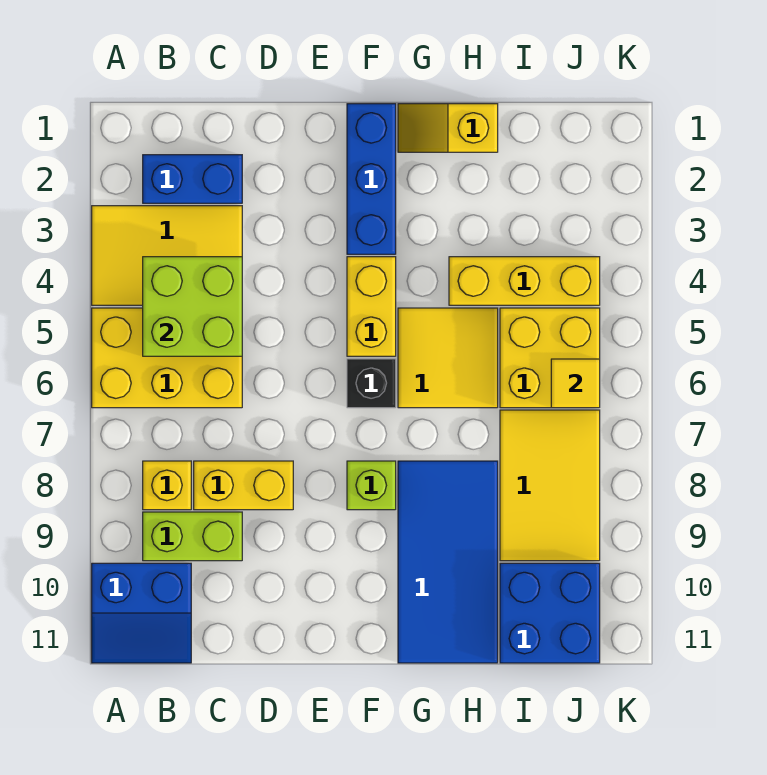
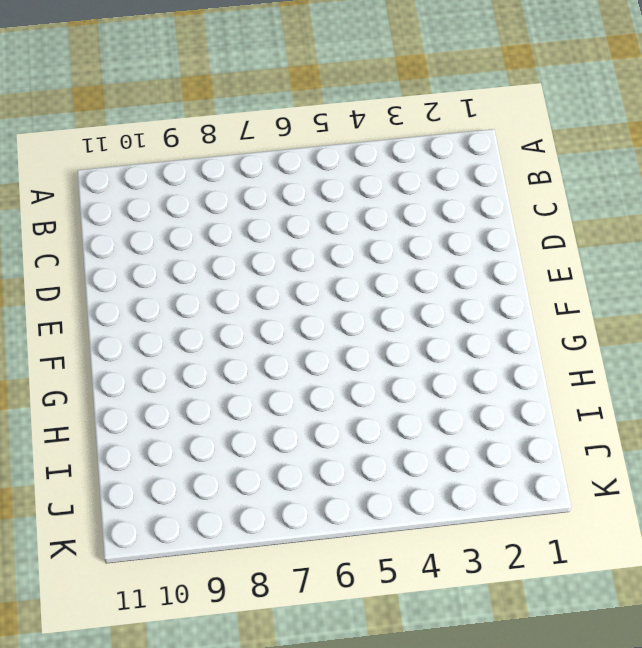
none -> yellow tile A3:C4 level 1
none -> yellow brick A5:C6 level 1
none -> blue slope A10:B11 level 1 top 10

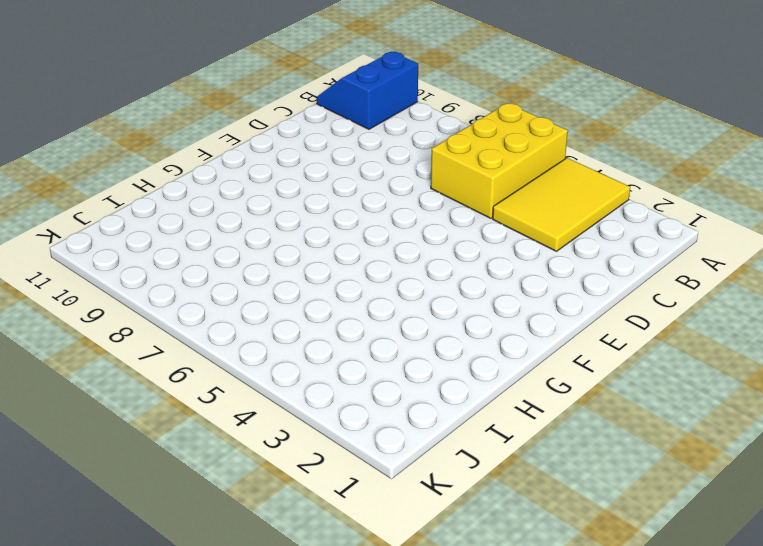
none -> blue brick B2:C2 level 1
none -> yellow brick B8 level 1
none -> lime brick B9:C9 level 1

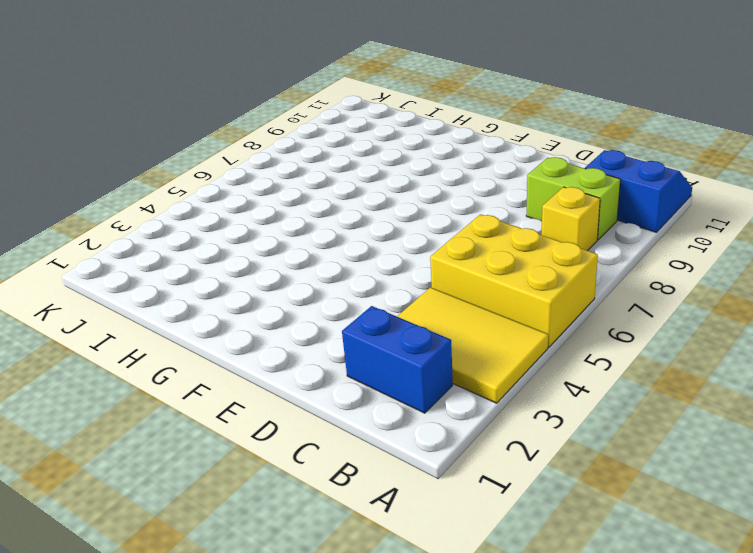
none -> yellow brick C8:D8 level 1
none -> blue brick F1:F3 level 1
none -> yellow brick F4:F5 level 1

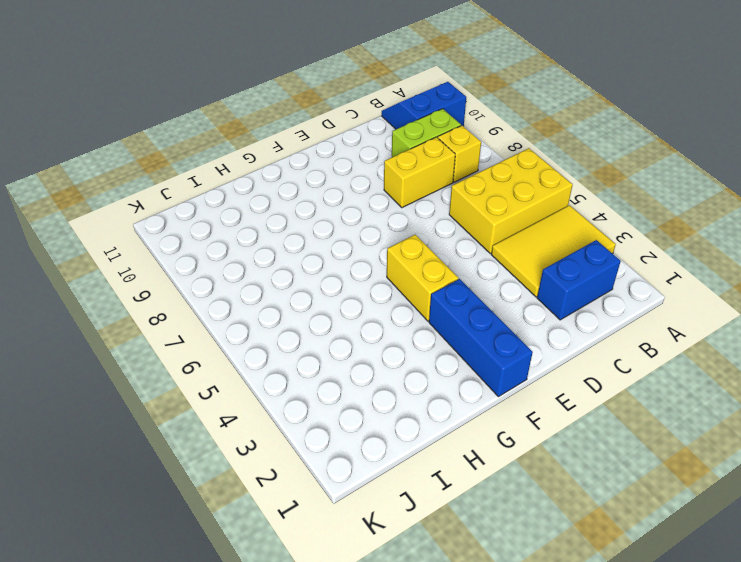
none -> black brick F6 level 1
none -> lime brick F8 level 1
none -> yellow slope G1:H1 level 1 top H

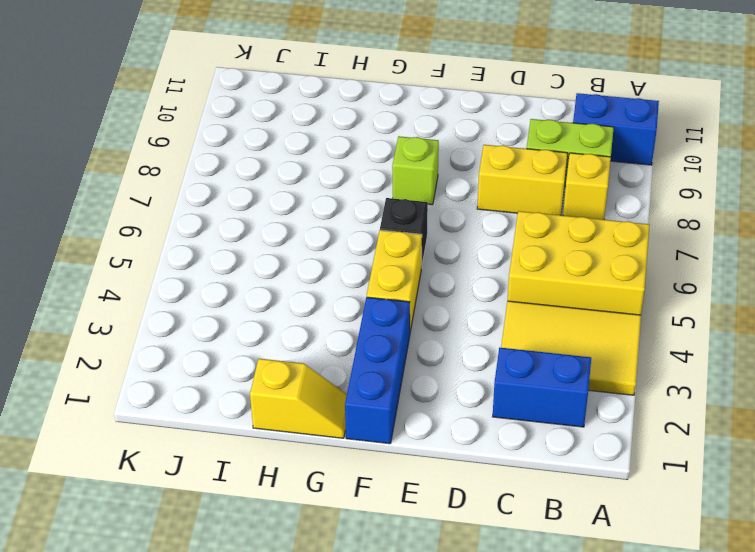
none -> yellow tile G5:H6 level 1
none -> blue tile G8:H11 level 1
none -> yellow brick H4:J4 level 1

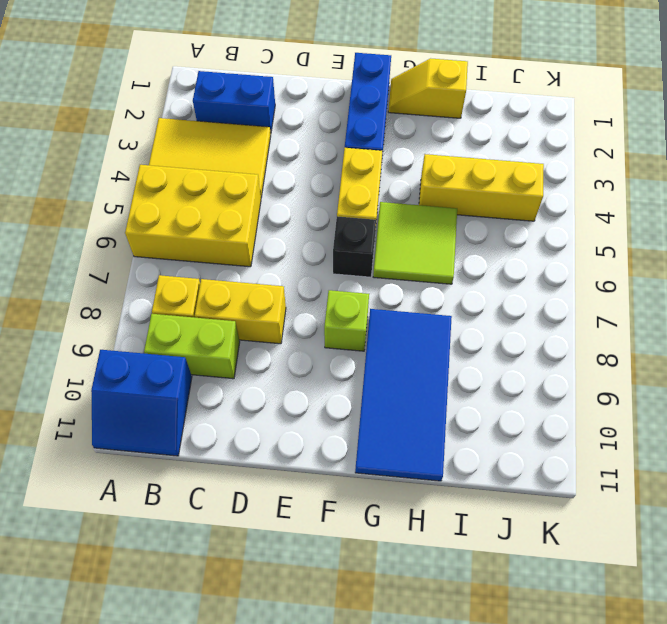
lime tile G5:H6 level 1 -> yellow tile G5:H6 level 1
none -> yellow brick I5:J6 level 1
none -> yellow tile I7:J9 level 1
none -> blue brick I10:J11 level 1

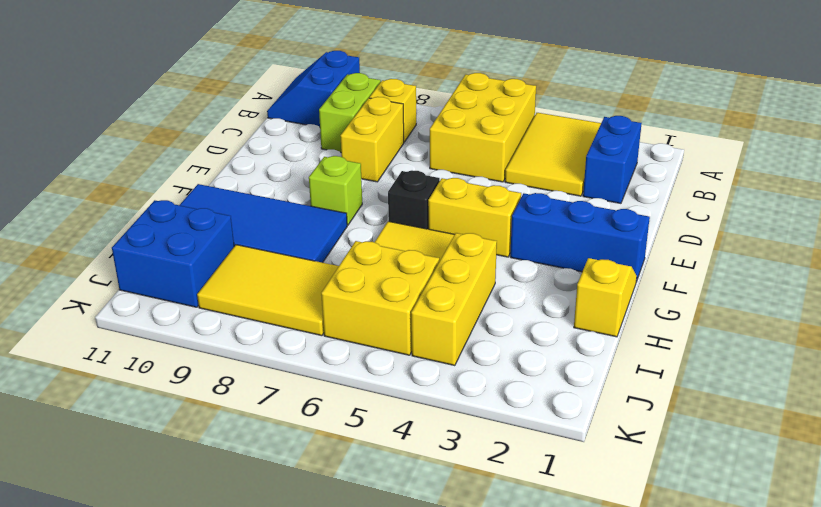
none -> lime brick B4:C5 level 2
none -> yellow tile J6 level 2

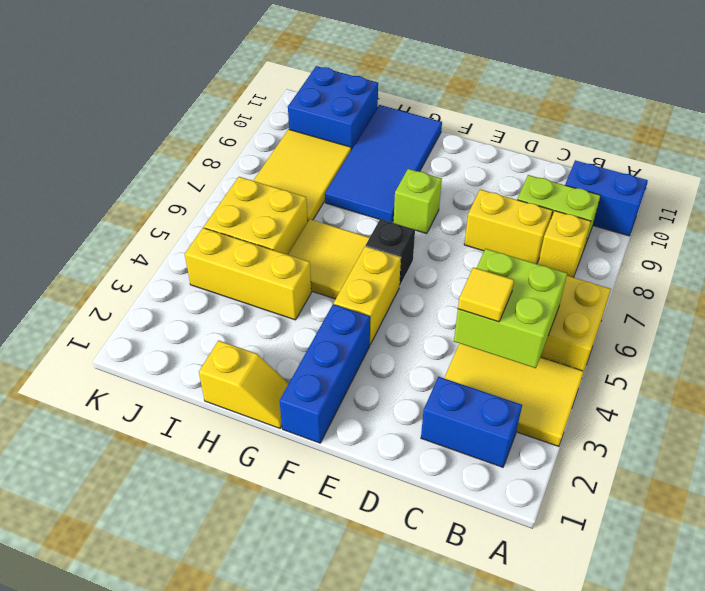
yellow tile C4 level 3 -> yellow tile J6 level 2

